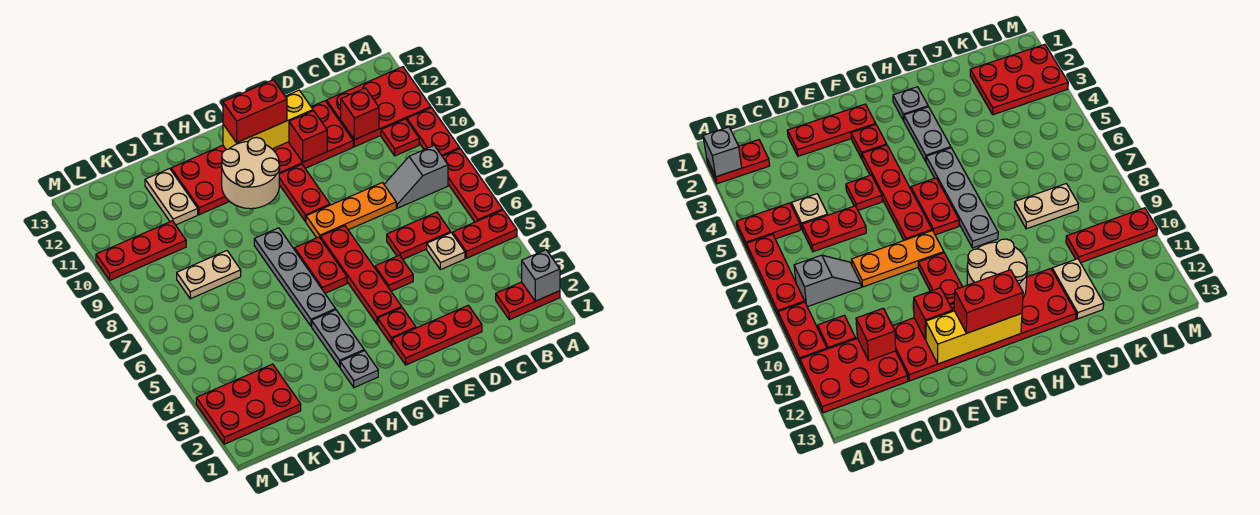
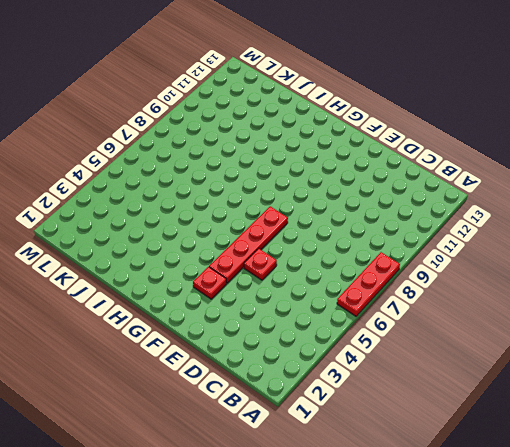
none -> red plate A2:B2 level 1
none -> red plate A5:B5 level 1
none -> red plate A9:A10 level 1
none -> red plate A11:C12 level 1

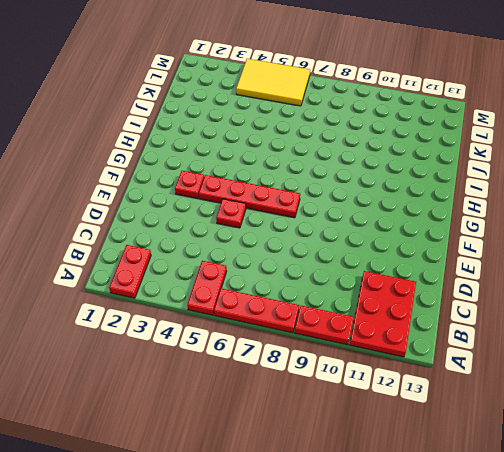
yellow tile L4:M6 level 1 -> none
none -> grey slope B8:C8 level 1 top B
none -> red plate B10 level 1
none -> tan plate C5 level 1
none -> red plate C6:D6 level 1

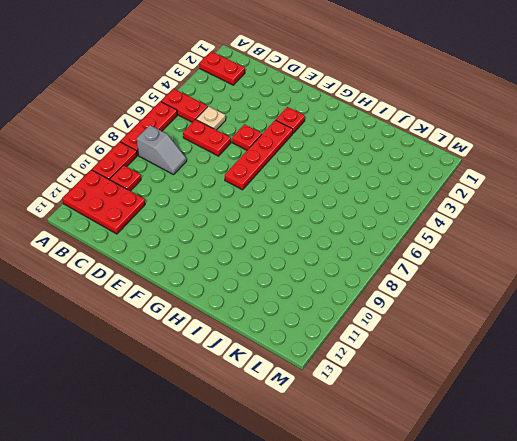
none -> red plate D2:F2 level 1
none -> orange plate D8:F8 level 1
none -> red plate D11:I12 level 1
none -> red plate F9:F10 level 1

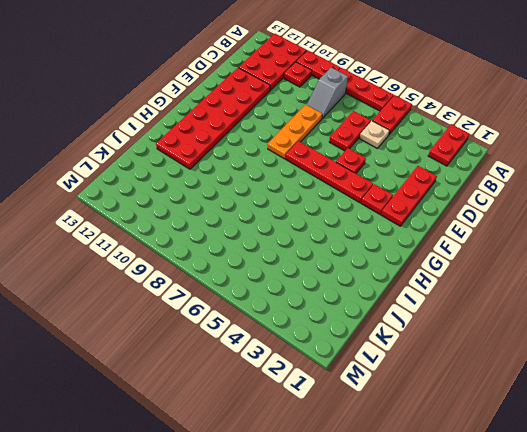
none -> red plate F9:F10 level 1
none -> red plate G6:G7 level 1
none -> grey plate H2 level 1
none -> grey plate H3:H4 level 1

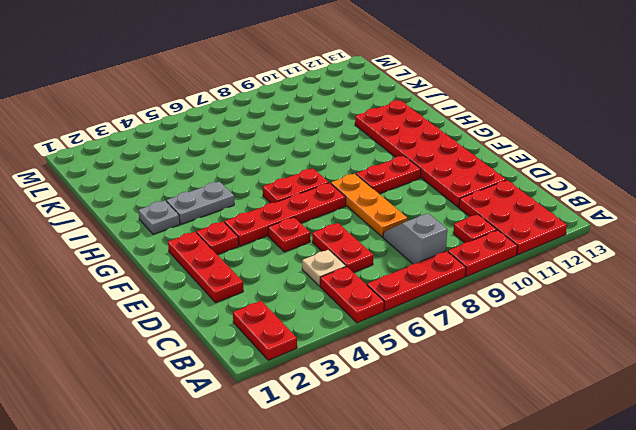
none -> grey plate H5:H8 level 1
none -> tan plate J8:K8 level 1
none -> tan plate J11:J12 level 1
none -> red plate K2:M3 level 1

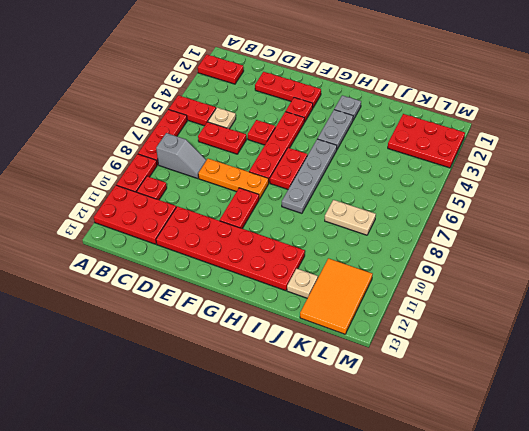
tan plate J12 level 1 -> tan plate J11:J12 level 1
orange tile K11:L13 level 1 -> none
none -> red plate K10:M10 level 1
none -> grey brick A2 level 2
none -> red brick C11 level 2
none -> red brick E11 level 2

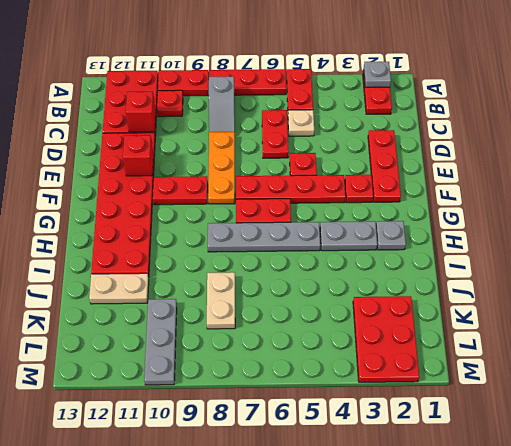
grey plate A2 level 2 -> grey brick A2 level 2
grey plate K10:M10 level 1 -> red plate K10:M10 level 1
none -> yellow brick E12:G12 level 2
none -> tan round brick G10:H11 level 2
none -> red brick F12:G12 level 3

